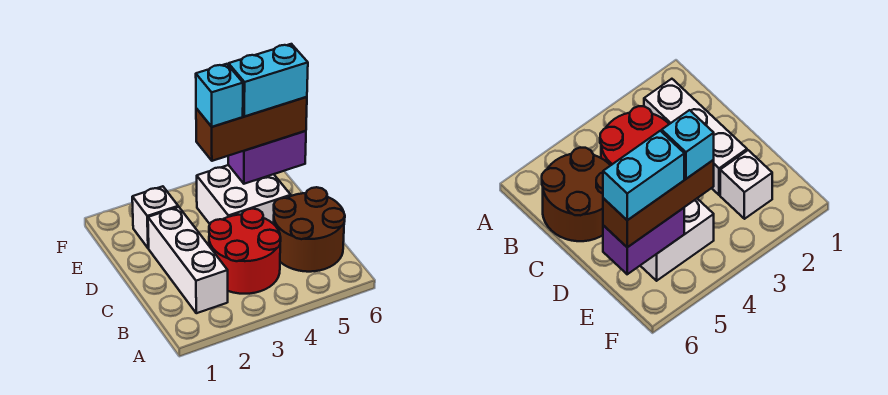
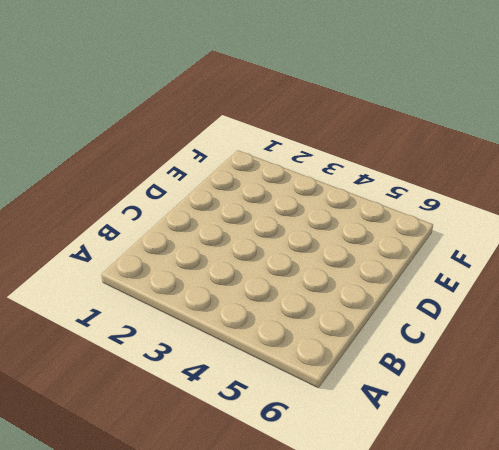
none -> white brick B2:D2 level 1
none -> red round brick B3:C4 level 1

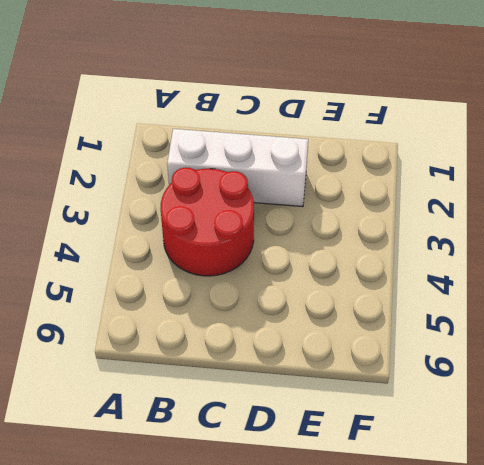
none -> brown round brick B5:C6 level 1
none -> white brick D4:E5 level 1

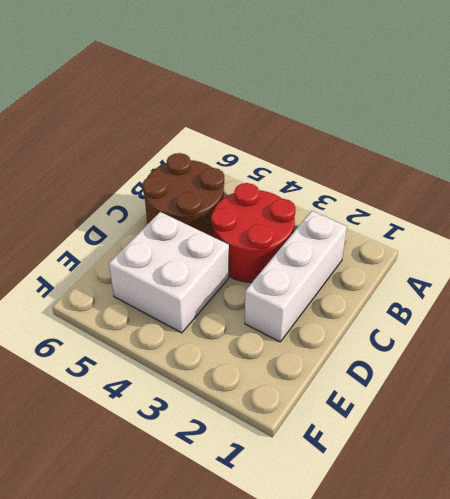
none -> white brick E2 level 1
none -> purple brick E5:E6 level 2

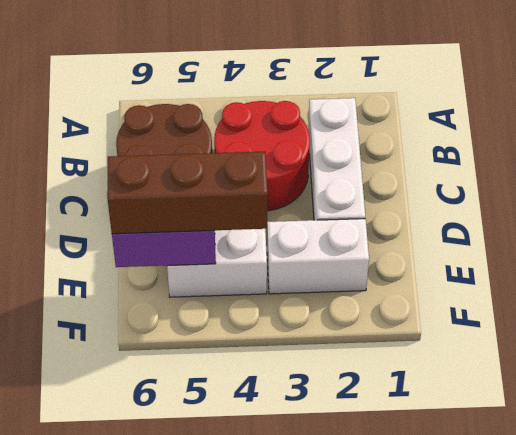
white brick E2:E3 level 1 -> white brick E2 level 1
none -> cyan brick E4 level 4
none -> cyan brick E5:E6 level 4

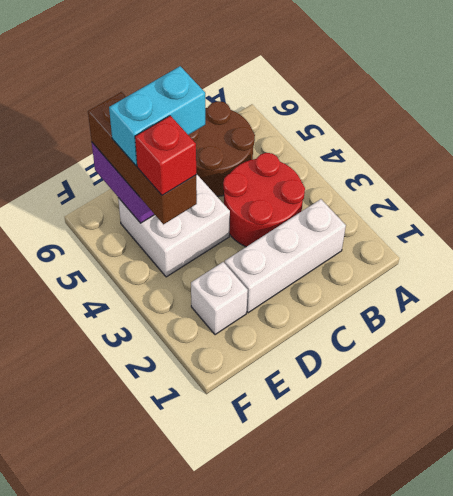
cyan brick D5:E5 level 4 -> cyan brick E5:E6 level 4
red brick E4 level 4 -> cyan brick E4 level 4

